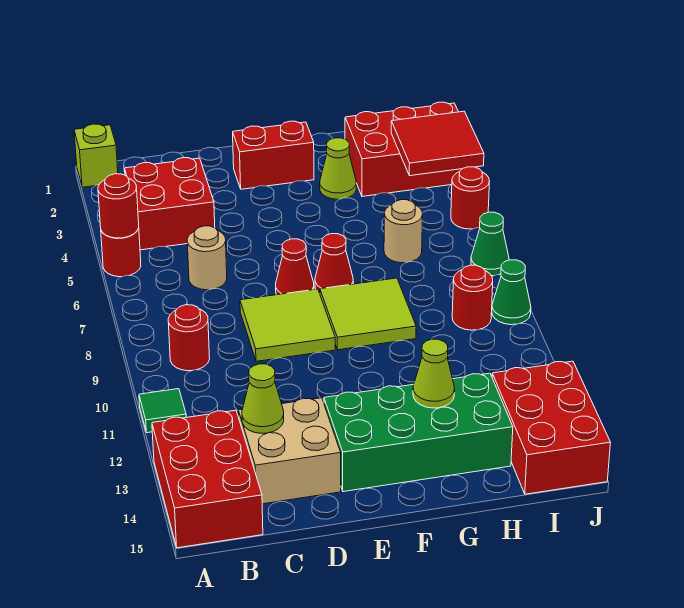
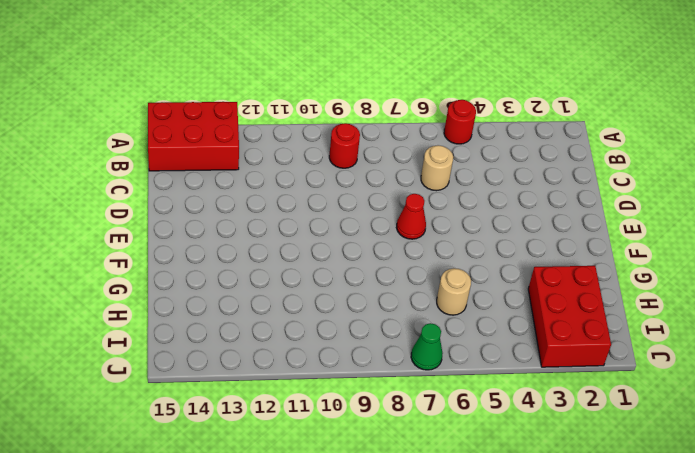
none -> lime brick A1 level 1
none -> green tile A11 level 1
none -> red brick B3:C4 level 1

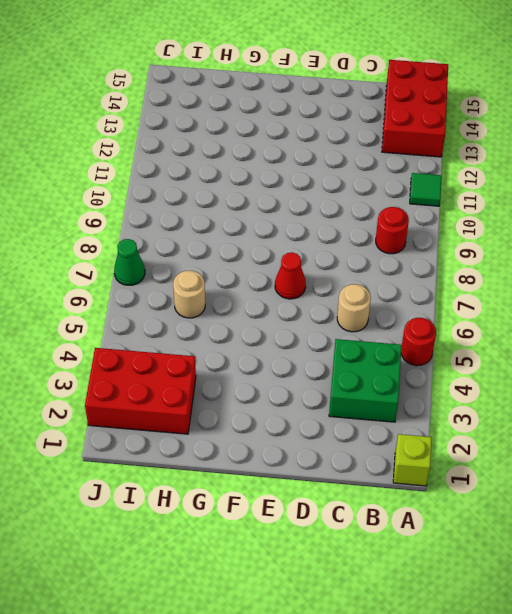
green brick B3:C4 level 1 -> red brick B3:C4 level 1
none -> tan brick C13:D14 level 1
none -> lime tile D8:E9 level 1
none -> red brick E2:F2 level 1

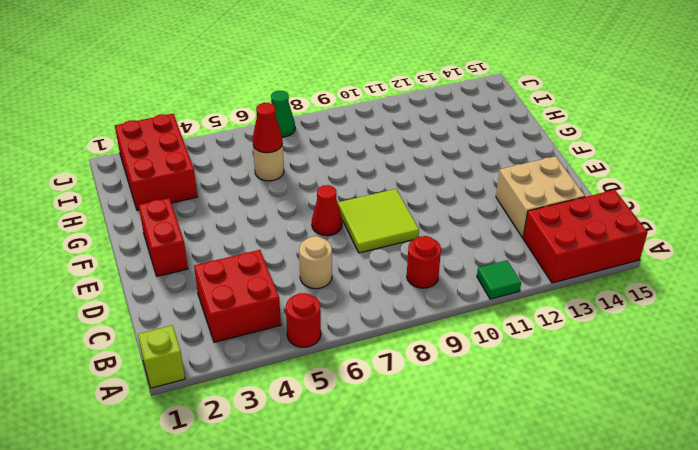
red cone H6 level 2 -> red cone F7 level 1
none -> green brick E13:H14 level 1
none -> lime tile F8:G9 level 1
none -> lime cone G3 level 1

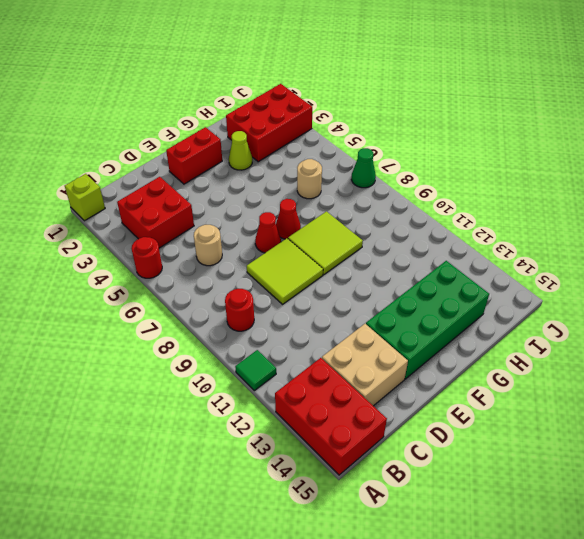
none -> red round brick I9 level 1
none -> red brick I13:J15 level 1
none -> red round brick J5 level 1

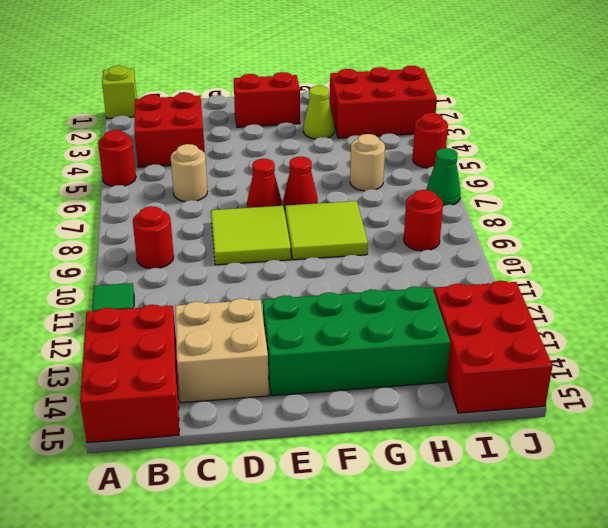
none -> green cone J9 level 1
none -> red round brick A5 level 2
none -> lime cone C13 level 2

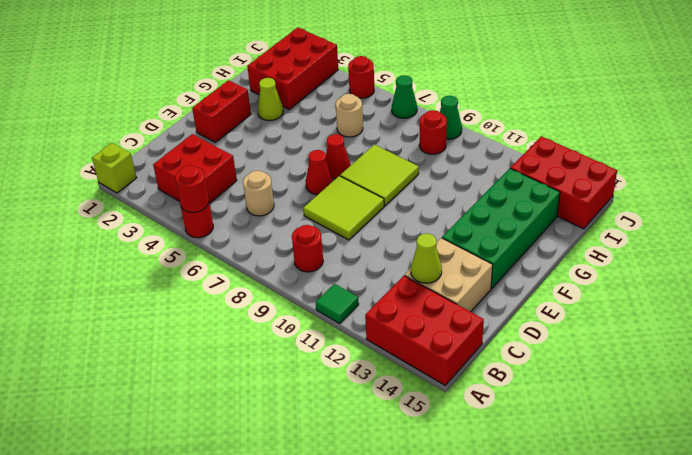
none -> lime cone G13 level 2
none -> red tile I3:J4 level 2

